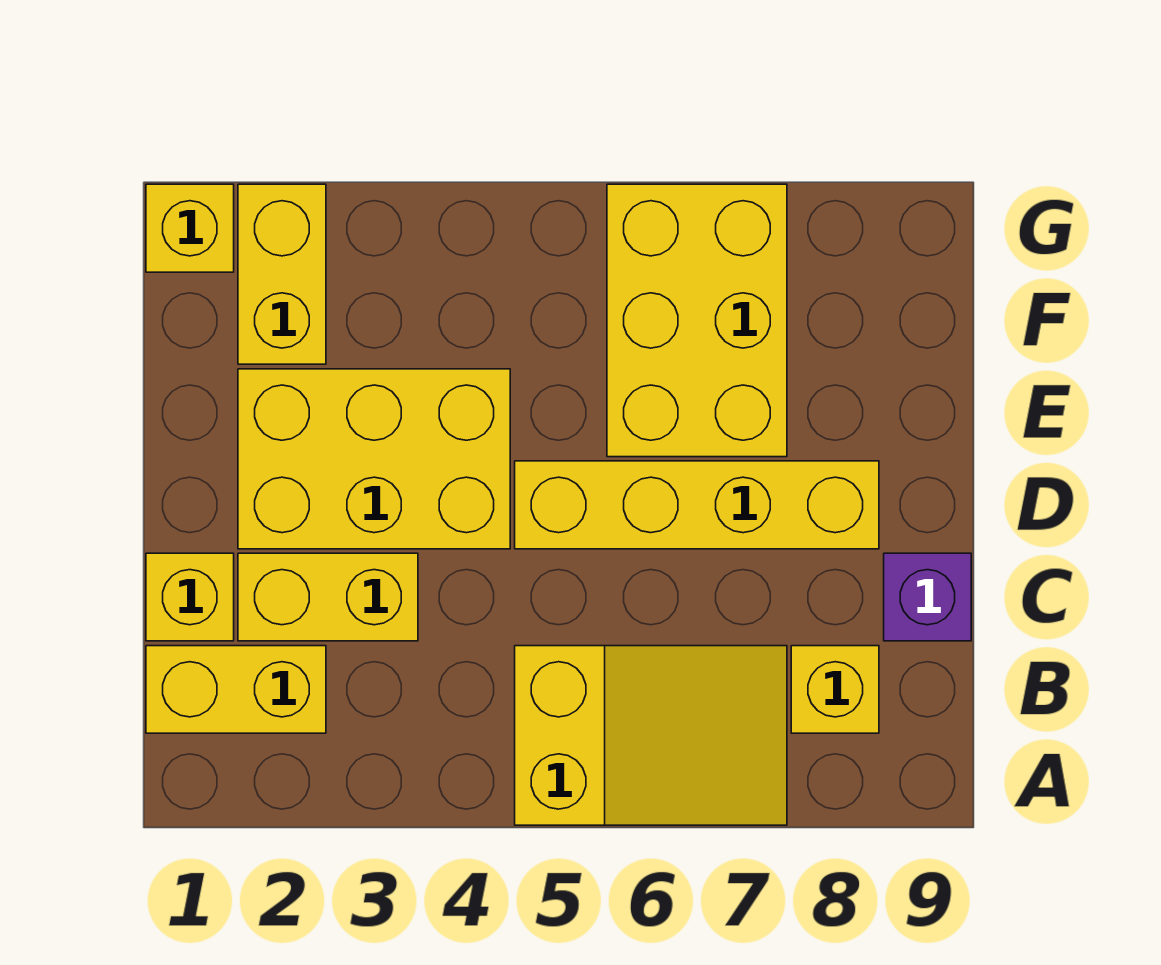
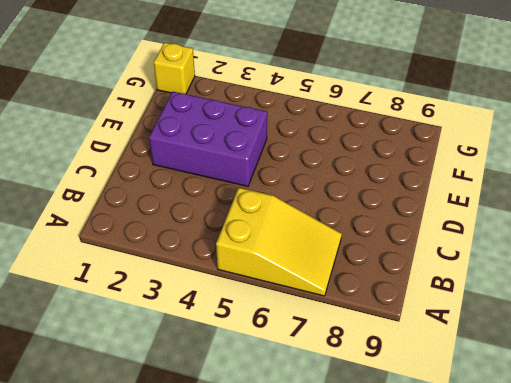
purple brick D2:E4 level 1 -> yellow brick D2:E4 level 1
none -> yellow brick B1:B2 level 1
none -> yellow brick B8 level 1

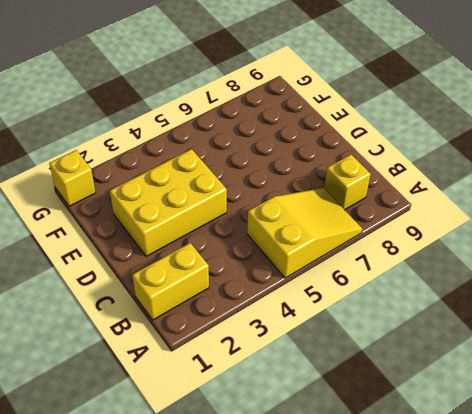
none -> yellow brick C1 level 1
none -> yellow brick C2:C3 level 1

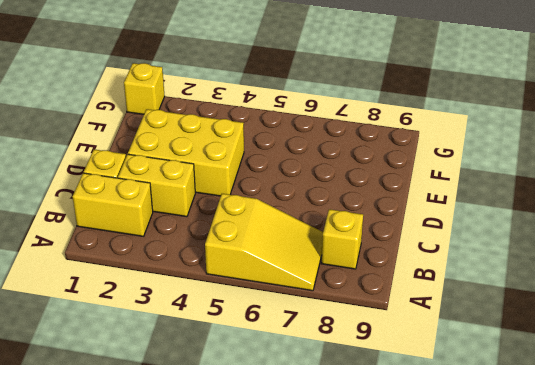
none -> purple brick C9 level 1
none -> yellow brick D5:D8 level 1

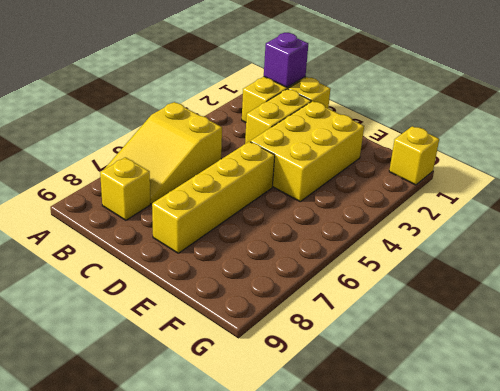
purple brick B1 level 2 -> purple brick C9 level 1
none -> yellow brick E6:G7 level 1
none -> yellow brick F2:G2 level 1

